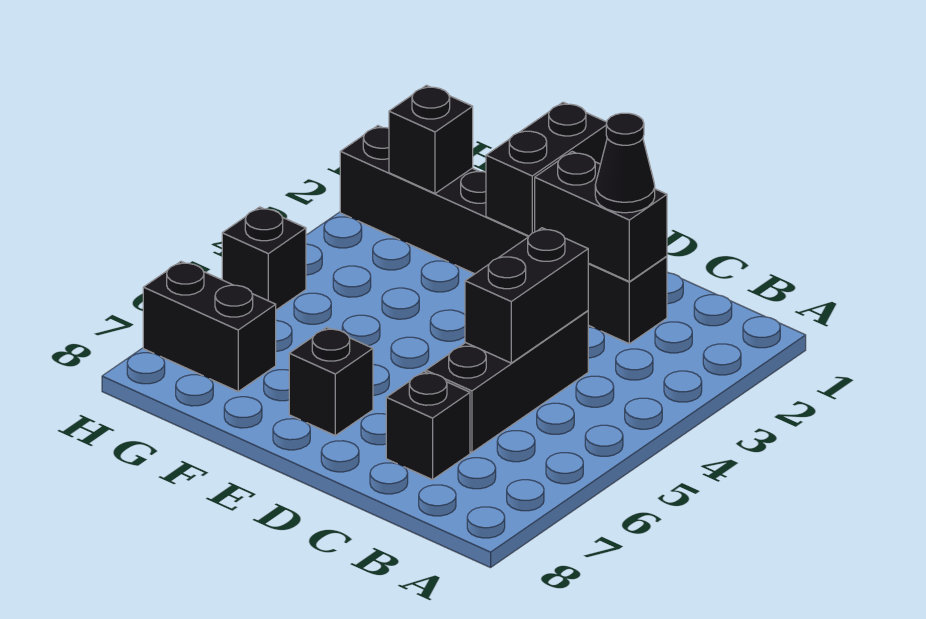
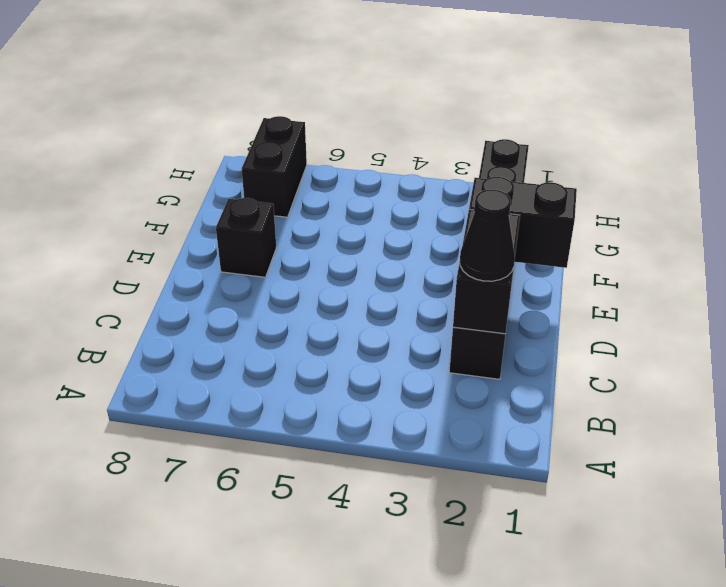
none -> black brick C4:C6 level 1
none -> black brick C7 level 1

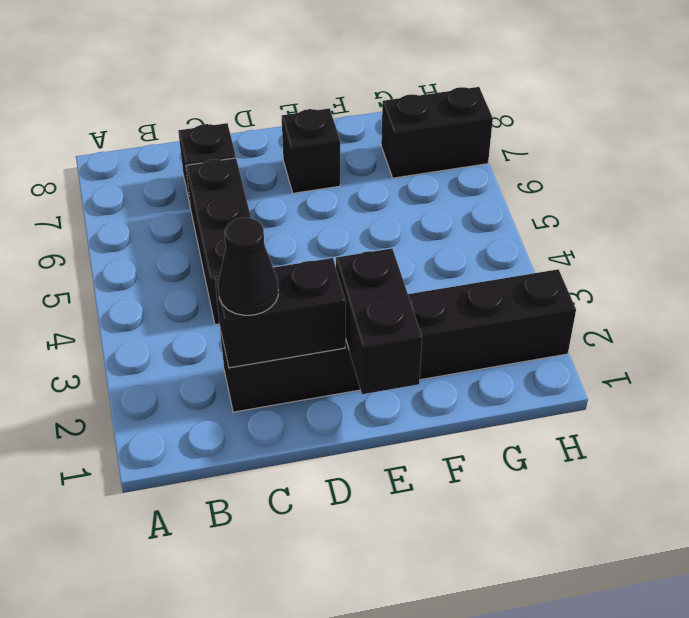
none -> black brick H5 level 1
none -> black brick C4:C5 level 2

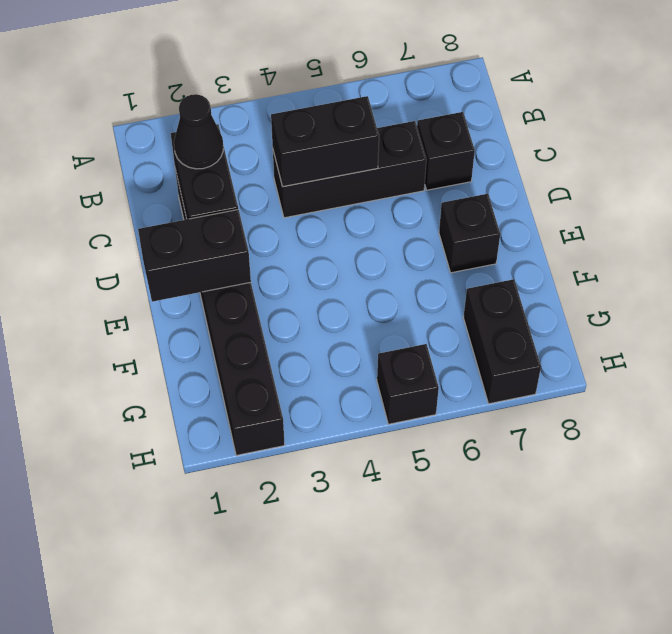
none -> black brick G2 level 2

